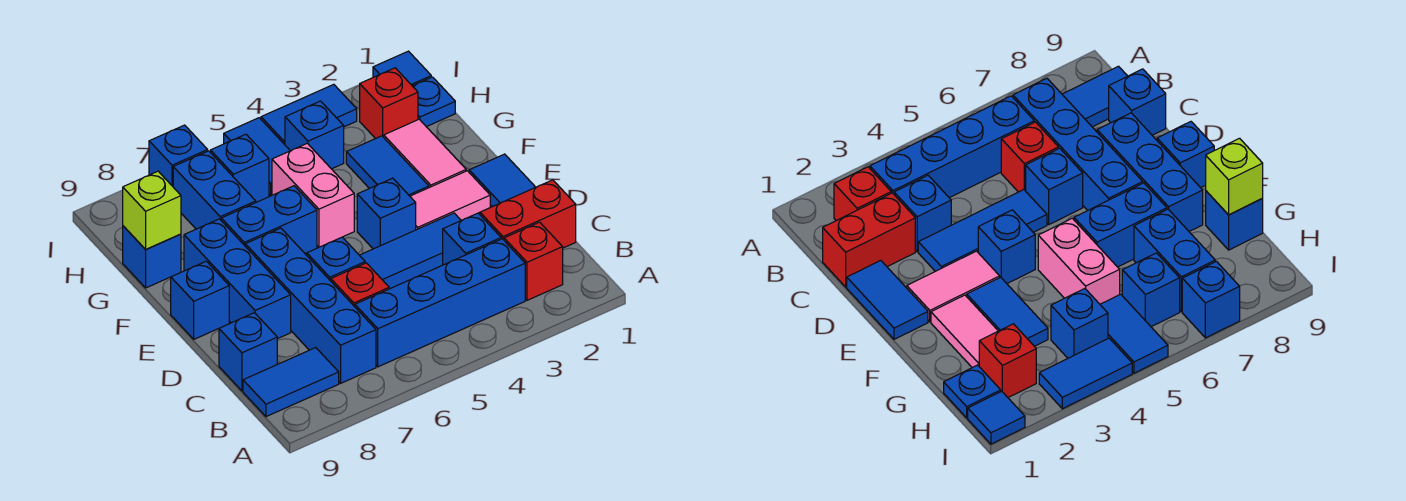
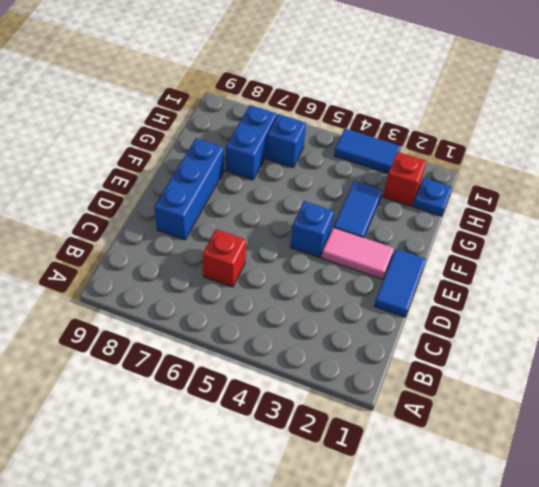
none -> red brick B2 level 1
none -> blue brick B3:B6 level 1
none -> blue brick B7:E7 level 1
none -> blue tile B8:B9 level 1

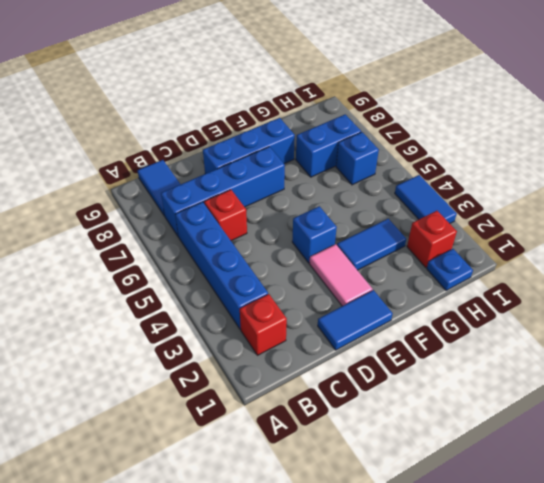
none -> red brick C1:C2 level 1
none -> blue brick C3 level 1
none -> blue brick C9 level 1
none -> blue tile D3:D5 level 1

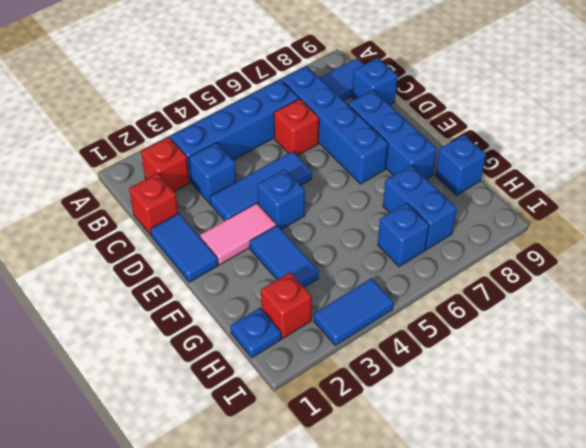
red brick C1 level 1 -> red brick C1:C2 level 1
none -> blue brick D6 level 1
none -> blue brick E9 level 1
none -> pink tile F2:G2 level 1
none -> pink brick F5:G5 level 1

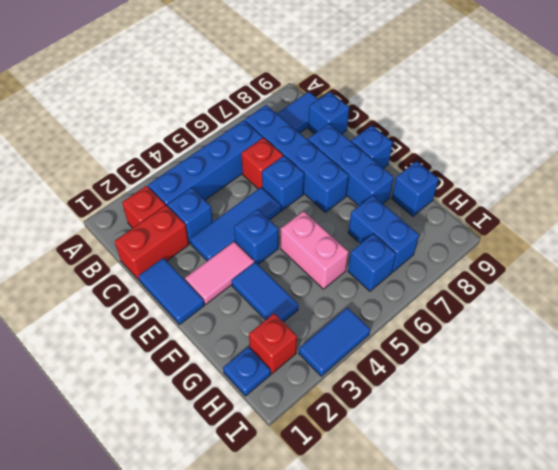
none -> pink tile F2:G2 level 1
none -> blue brick F6:F7 level 1
none -> blue brick H4 level 1
none -> blue tile H5:I5 level 1

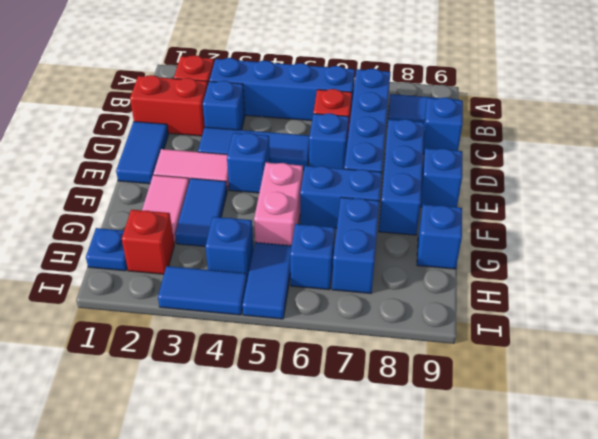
none -> blue tile I1 level 1
none -> blue brick I7 level 1
none -> lime brick G9 level 2

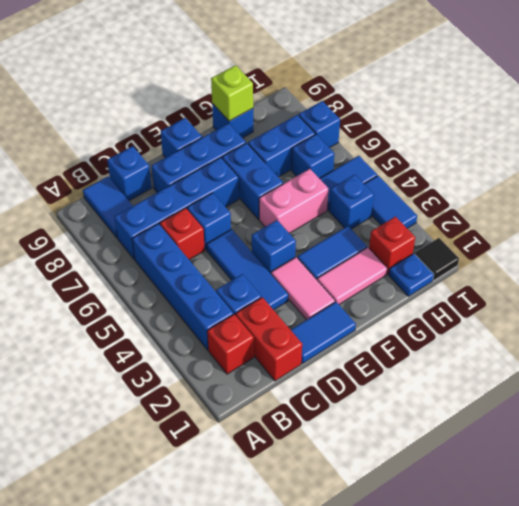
black tile I1 level 1 -> blue tile I1 level 1

